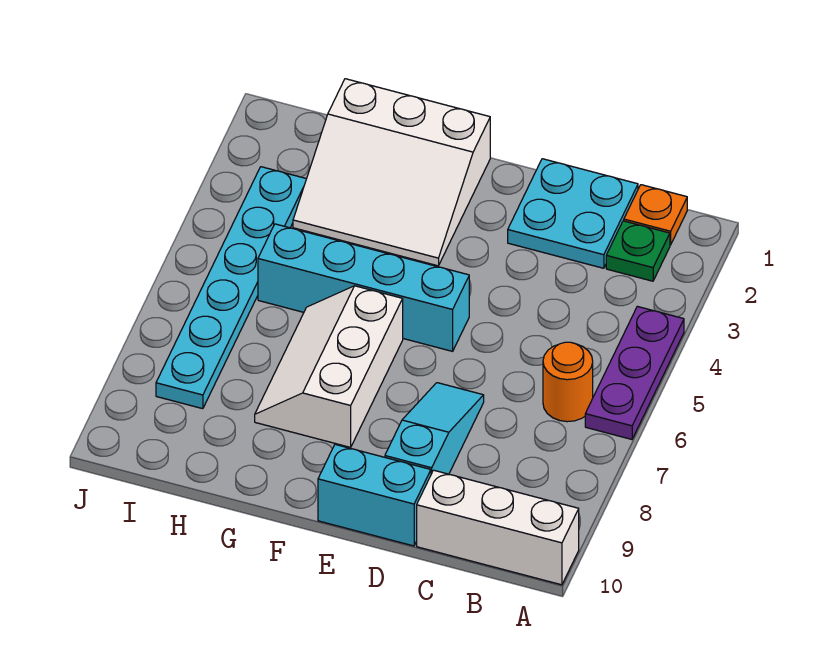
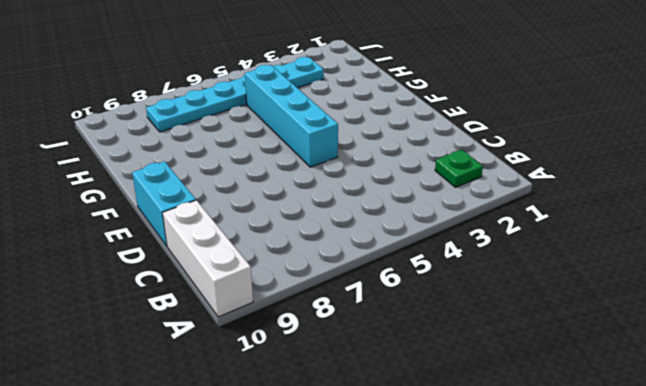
none -> purple plate A4:A6 level 1
none -> orange plate B1 level 1
none -> orange round brick B6 level 1

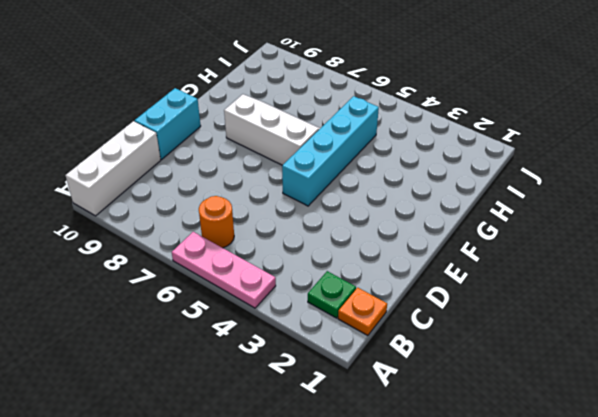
pink plate A4:A6 level 1 -> purple plate A4:A6 level 1
none -> cyan plate C1:D2 level 1
none -> cyan slope D7:D9 level 1 top 9
none -> white slope F1:H3 level 1 top 1

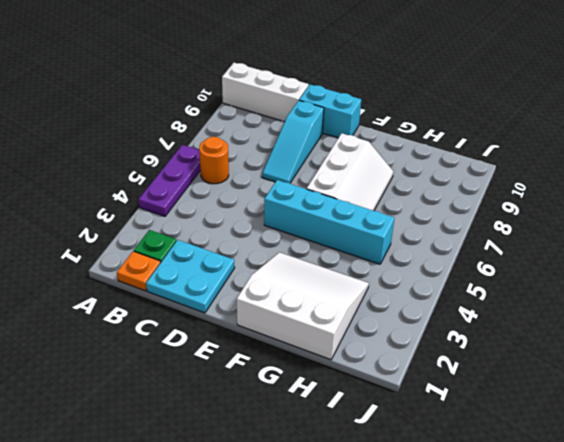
none -> cyan plate I3:I8 level 1

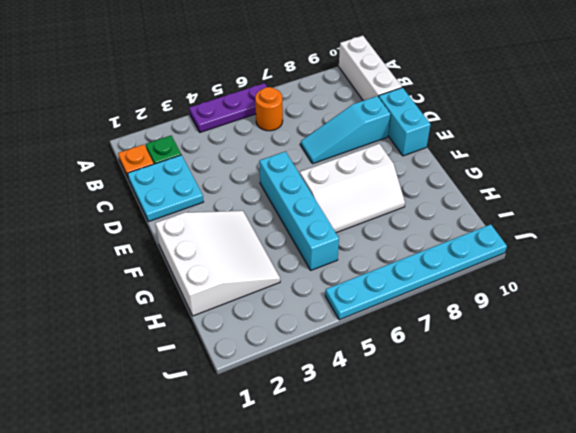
cyan plate J5:J10 level 1 -> cyan plate I3:I8 level 1

